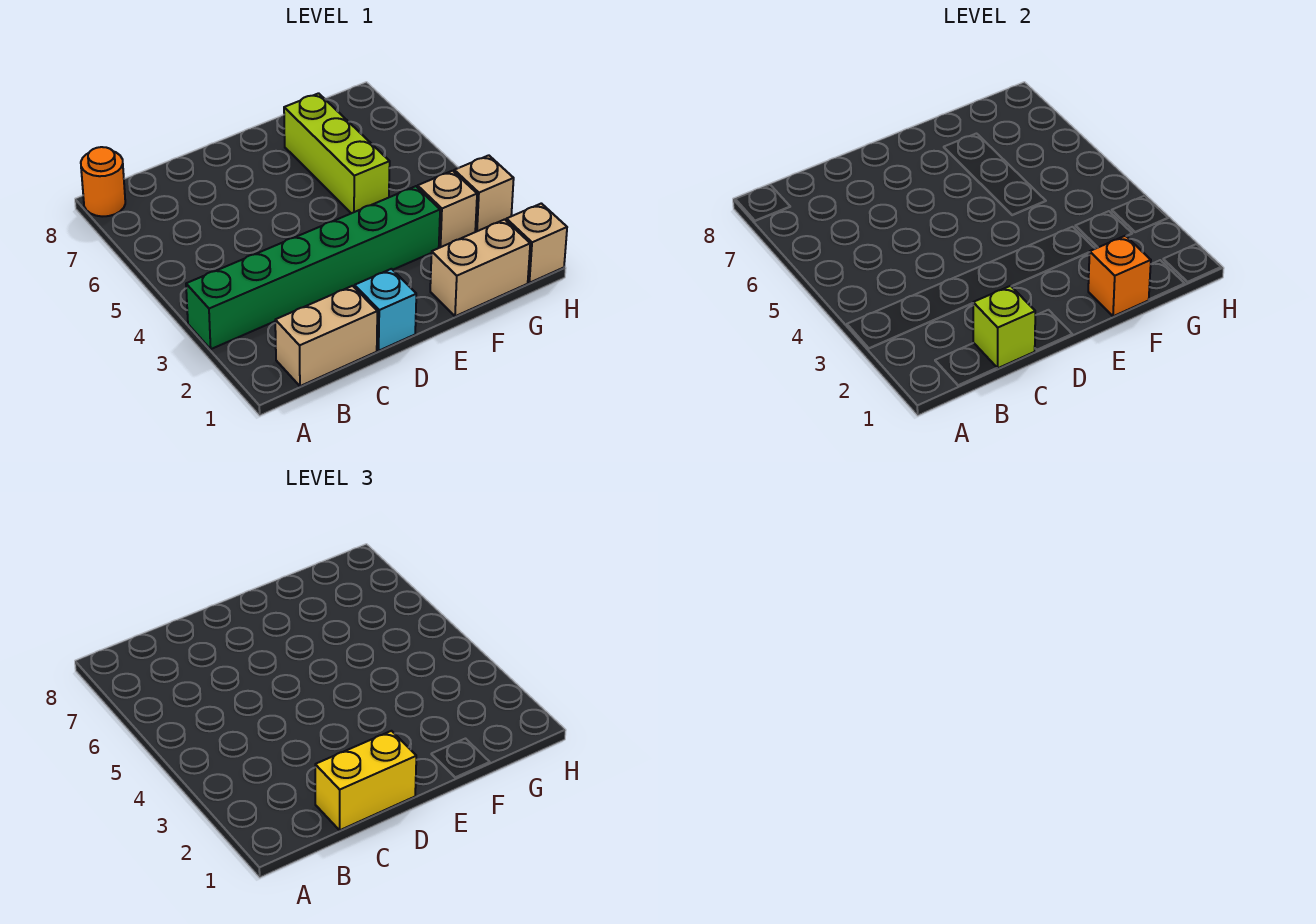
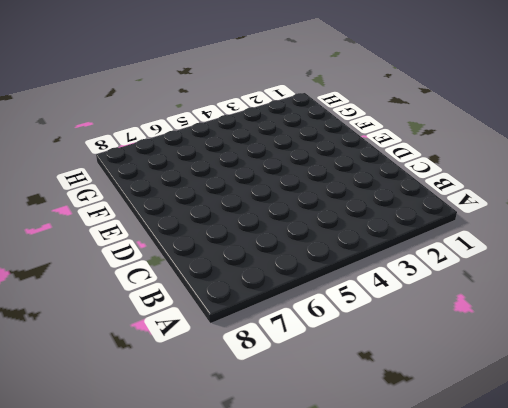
none -> green brick A3:F3 level 1
none -> orange round brick A8 level 1
none -> tan brick B1:C1 level 1

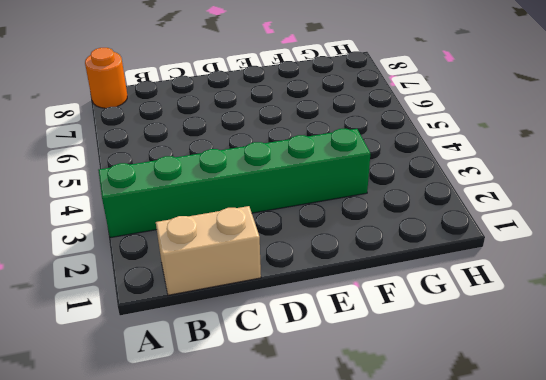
none -> cyan brick D1 level 1
none -> tan brick F1:G1 level 1
none -> lime brick F5:F7 level 1

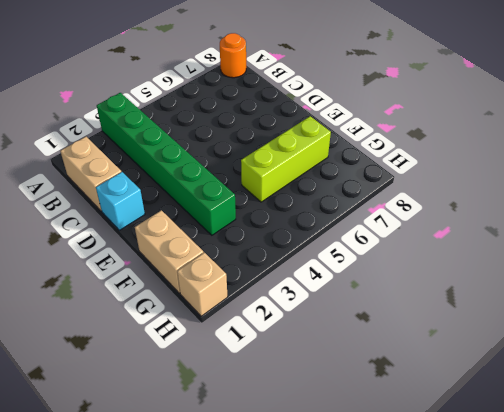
none -> tan brick G3 level 1
none -> tan brick H3 level 1
none -> lime brick C1 level 2

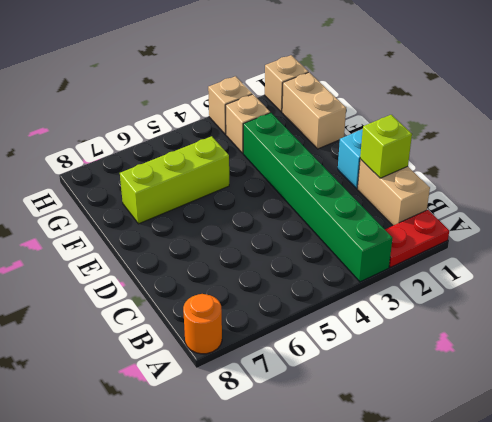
red plate A1:A2 level 1 -> none
none -> orange brick F1 level 2
none -> yellow brick C1:D1 level 3

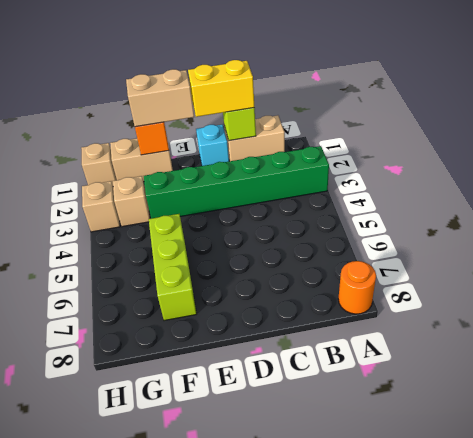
tan brick E1:F1 level 3 -> none

